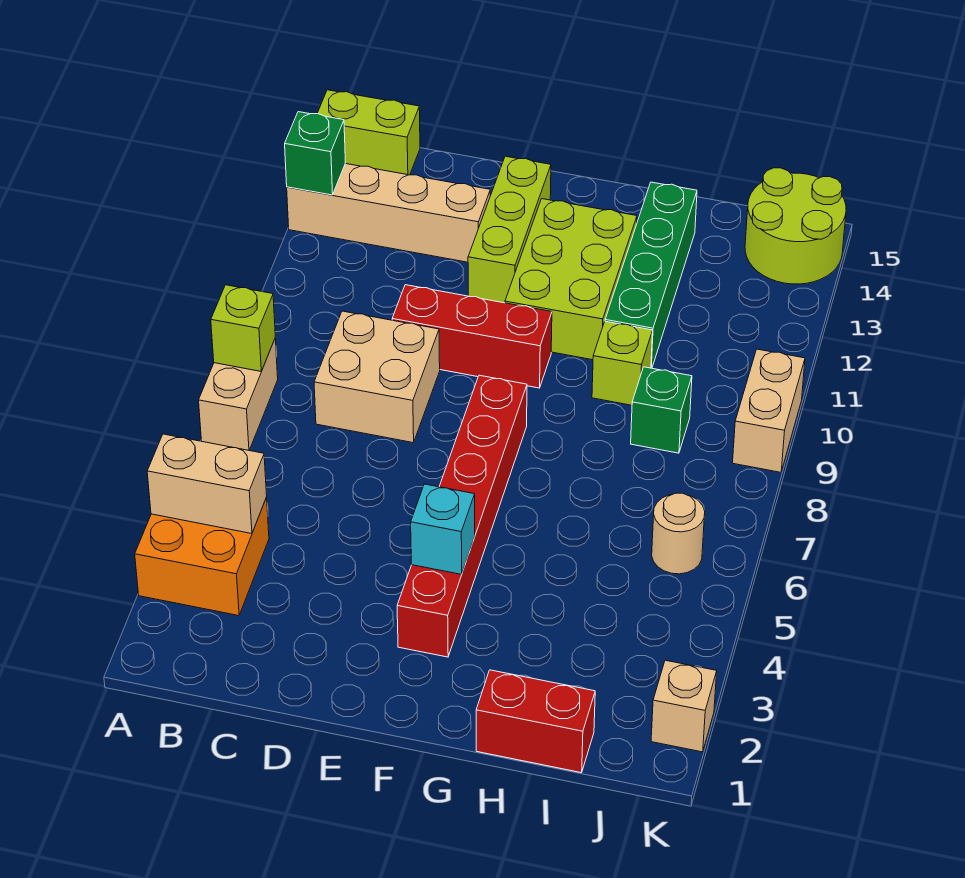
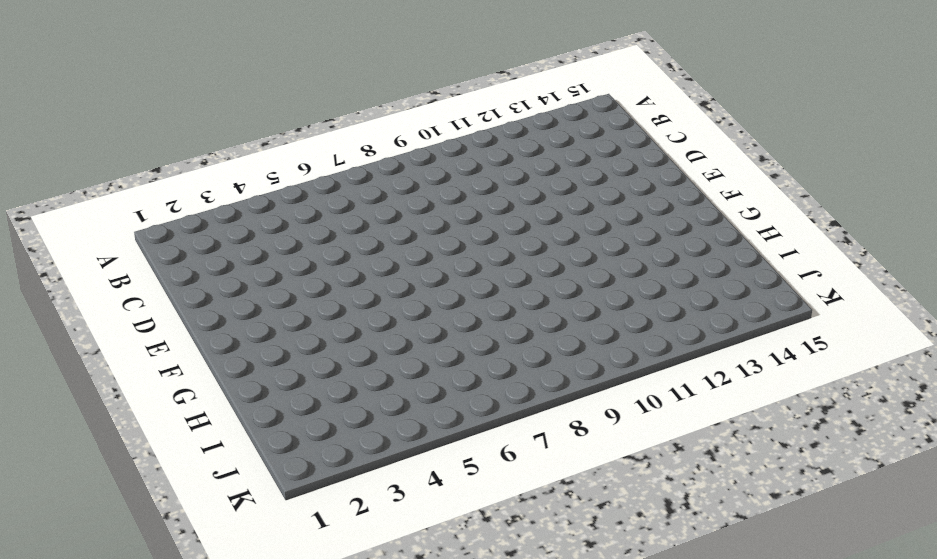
none -> orange brick A3:B4 level 1
none -> tan brick A7:A8 level 1
none -> tan brick A13:D13 level 1

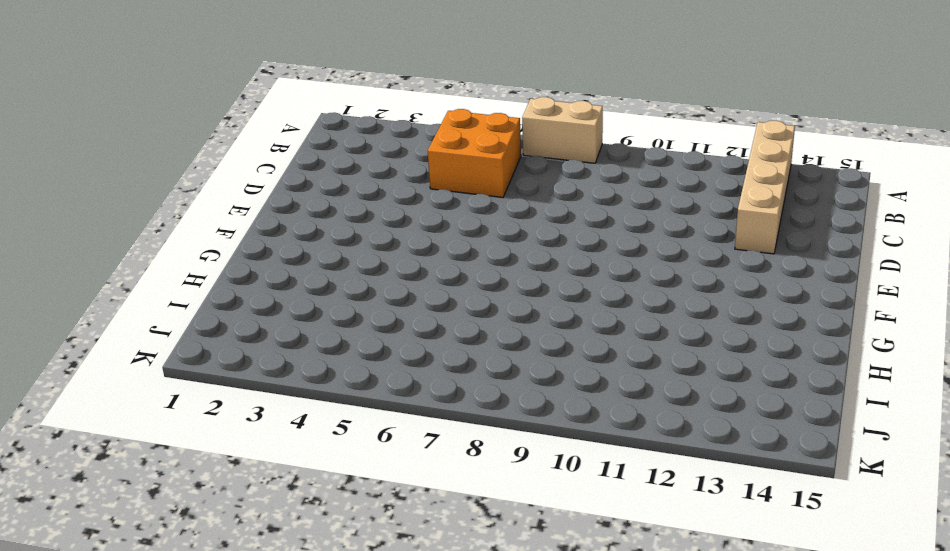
orange brick B5:C6 level 1 -> orange brick A3:B4 level 1
none -> lime brick A15:B15 level 1
none -> tan brick C8:D9 level 1
none -> red brick D10:F10 level 1

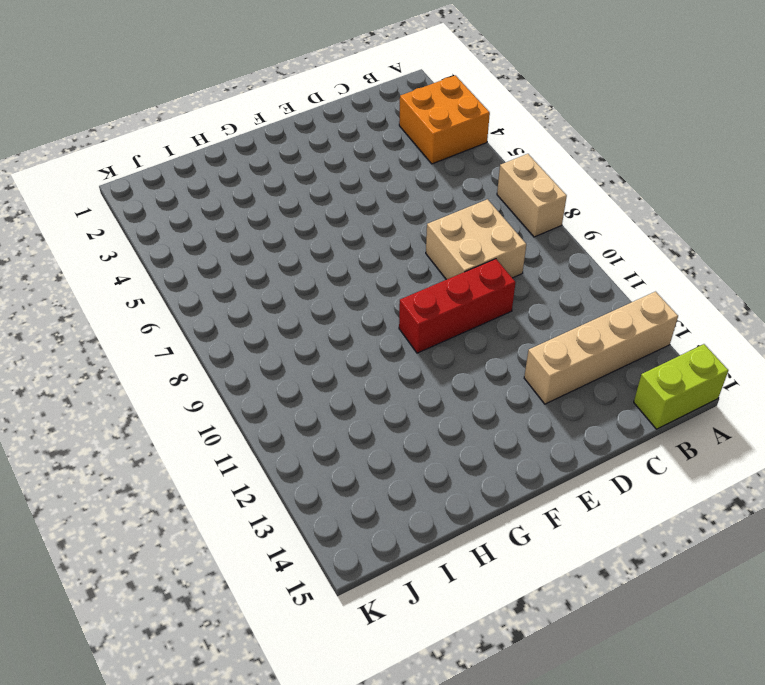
none -> lime brick E12:E14 level 1
none -> red brick F3:F8 level 1
none -> lime brick F11:G13 level 1

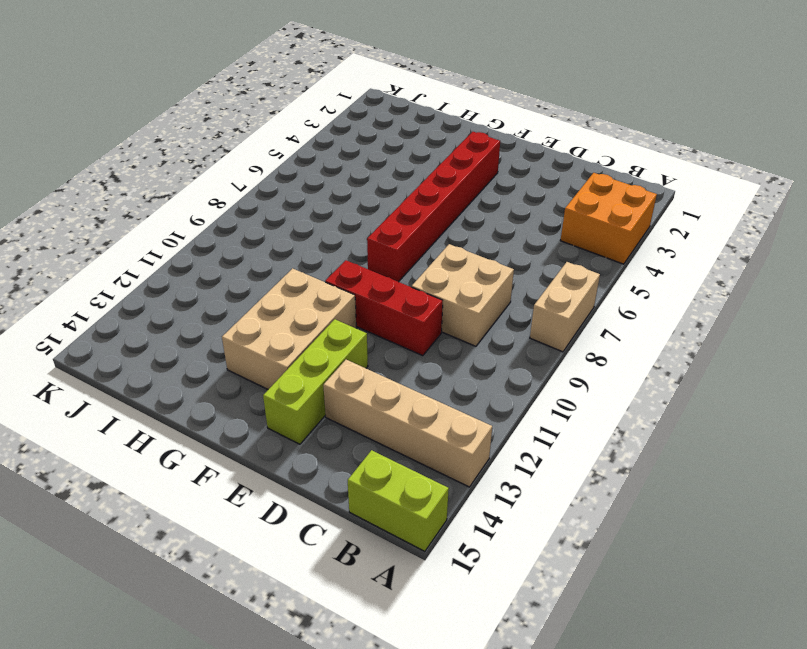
tan brick F11:G13 level 1 -> lime brick F11:G13 level 1
none -> red brick H1:I1 level 1
none -> lime brick H10 level 1
none -> green brick H11:H14 level 1

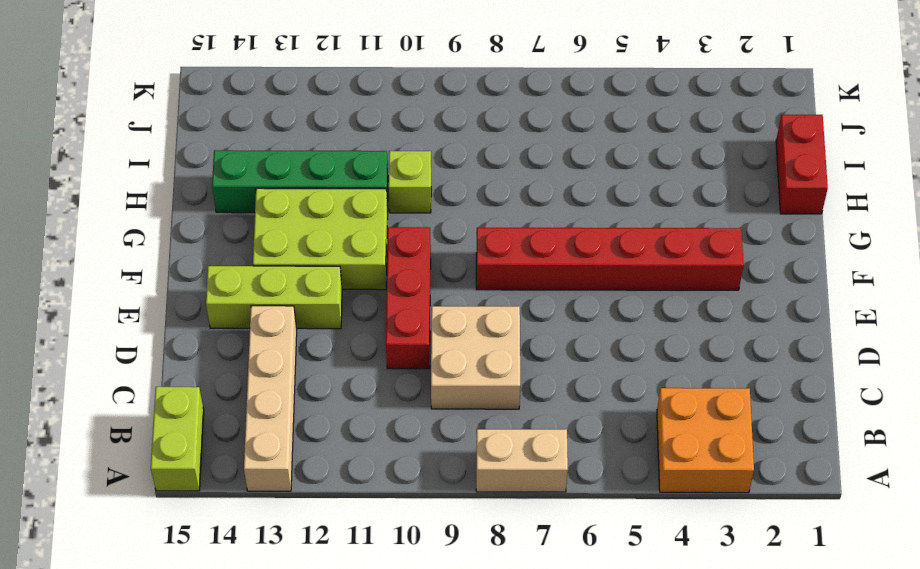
none -> green brick I9 level 1
none -> tan round brick J6 level 1
none -> lime round brick J14:K15 level 1

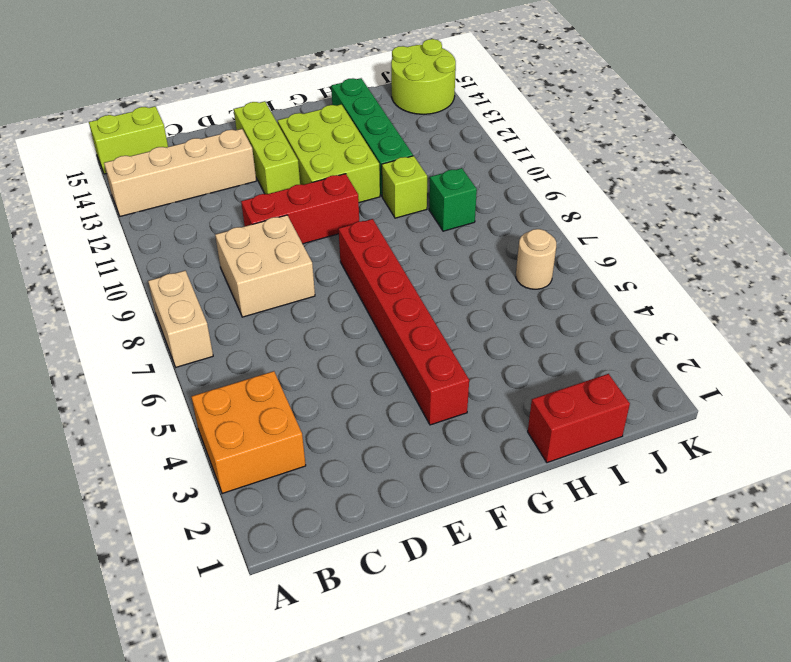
none -> tan brick K2 level 1
none -> tan brick K9:K10 level 1
none -> tan brick A4:B4 level 2

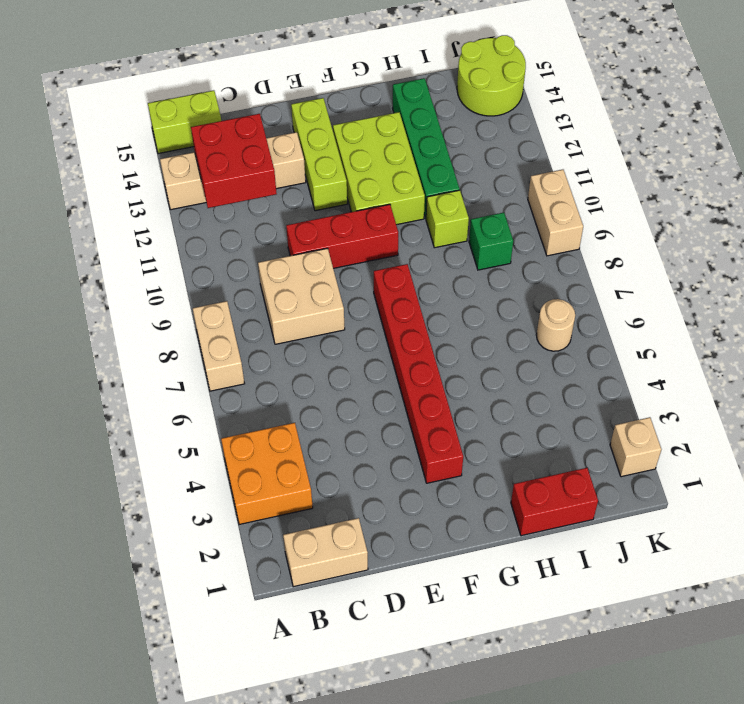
tan brick B1:C1 level 1 -> tan brick A4:B4 level 2
red brick B12:C13 level 2 -> none
none -> lime brick A8 level 2
none -> green brick A13 level 2
none -> cyan brick F4 level 2

